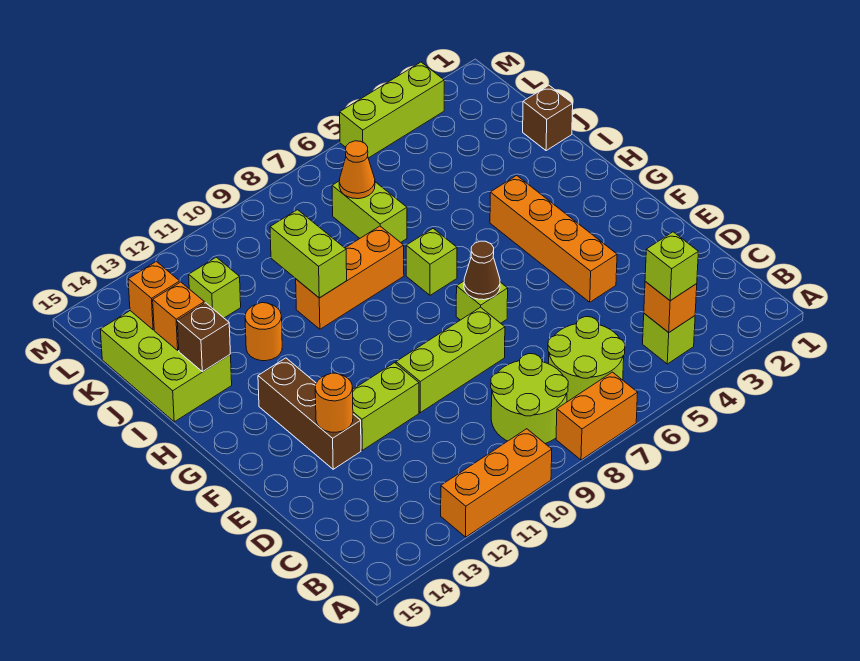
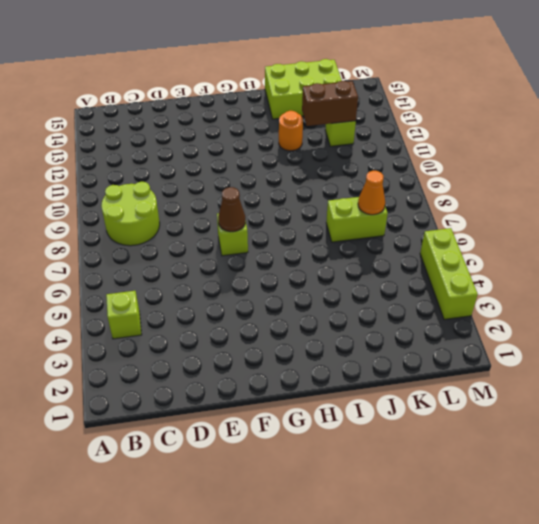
brown brick J12:K12 level 2 -> none
none -> orange brick A7:A8 level 1
none -> orange brick A10:A12 level 1
none -> lime round brick B6:C7 level 1

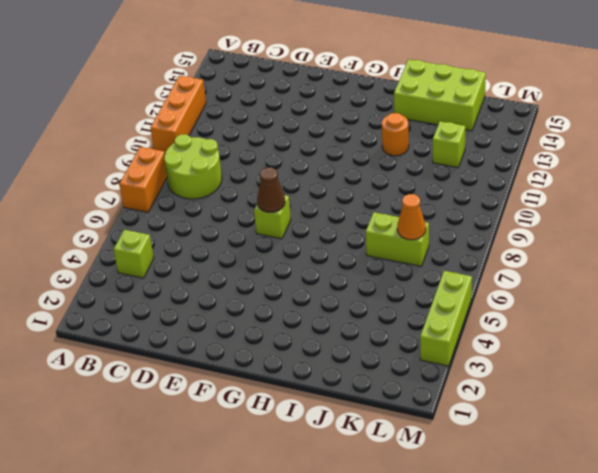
none -> lime round brick B6:C7 level 1
none -> orange brick E4:H4 level 1
none -> lime brick E8:E10 level 1

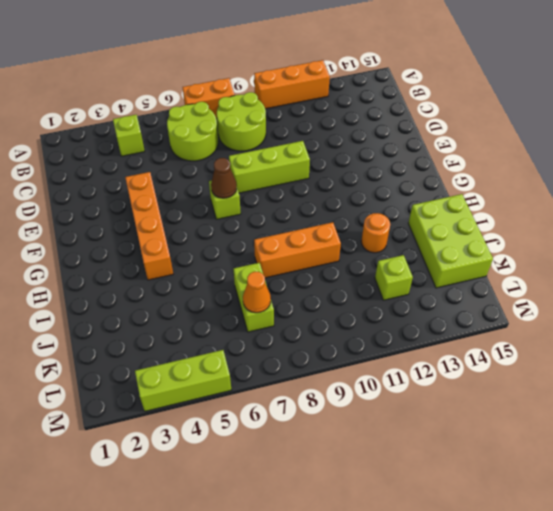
none -> lime brick E11:E12 level 1
none -> brown brick E13:G13 level 1
none -> lime brick H7 level 1

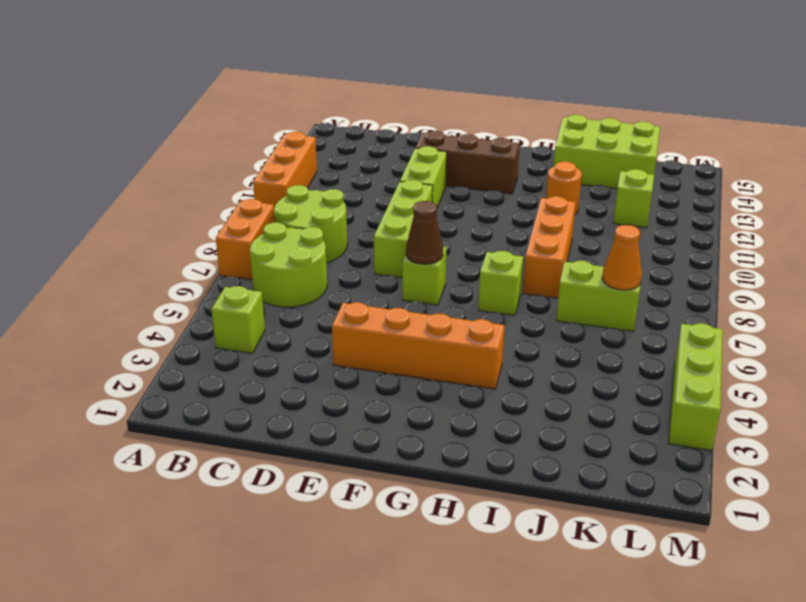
none -> brown brick J1 level 1
none -> orange brick B4 level 2
none -> orange round brick E13 level 2

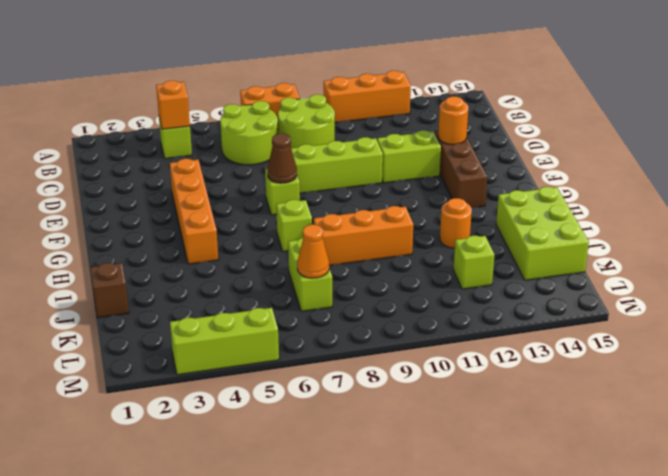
none -> lime brick I10:J10 level 2
none -> brown brick I14 level 2
none -> orange brick J14 level 2

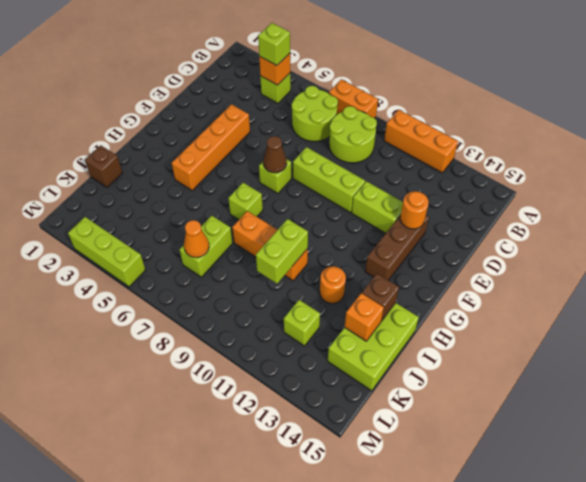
none -> orange brick K14 level 2

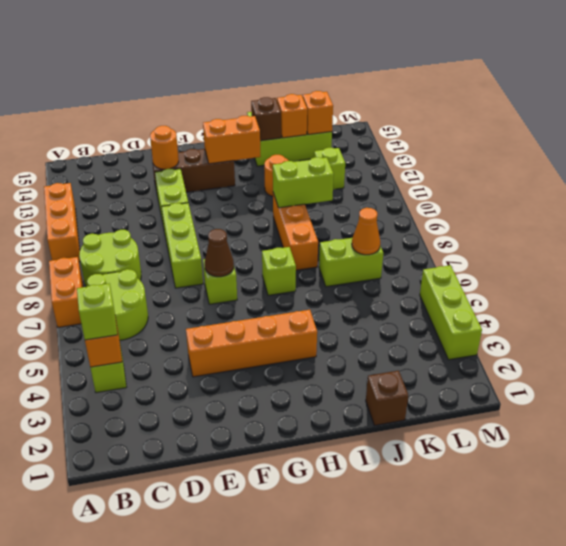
orange brick G13:H13 level 2 -> none

